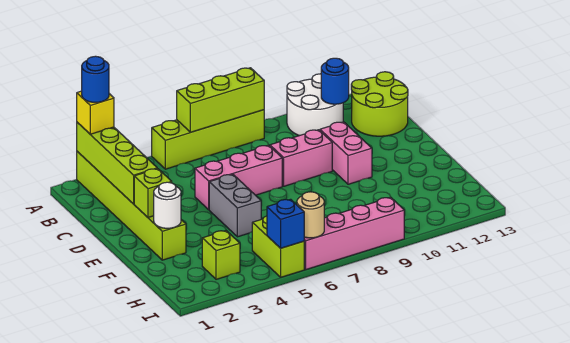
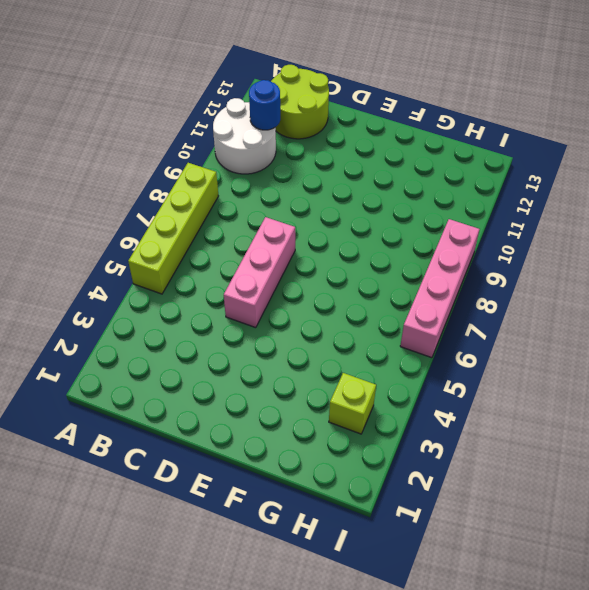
none -> lime brick A2:F2 level 1
none -> pink brick D8:D9 level 1
none -> pink brick D10:E10 level 1

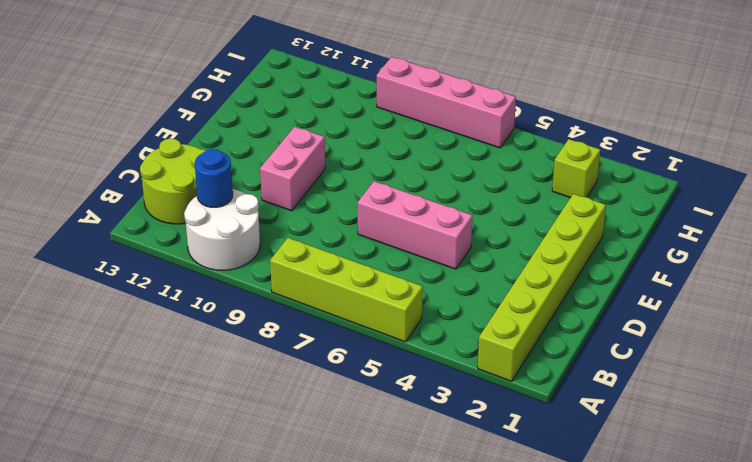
none -> pink brick D8:D9 level 1
none -> grey brick E5:F5 level 1
none -> lime brick H5:I5 level 1

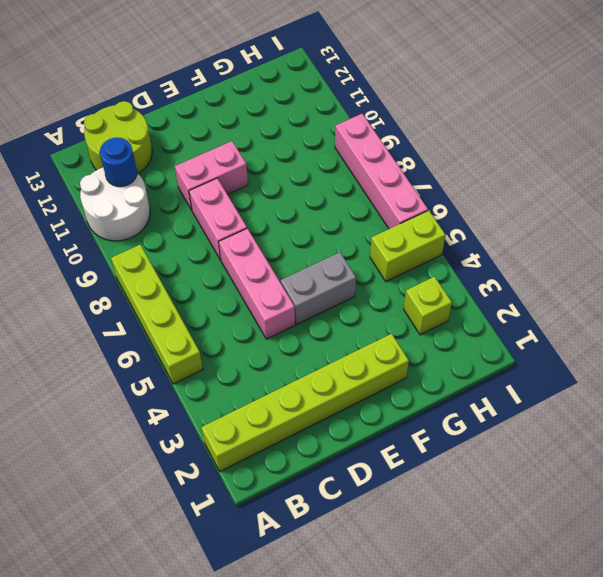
none -> lime brick A2:D2 level 2
none -> lime brick A6:A8 level 2
none -> lime brick E2 level 2

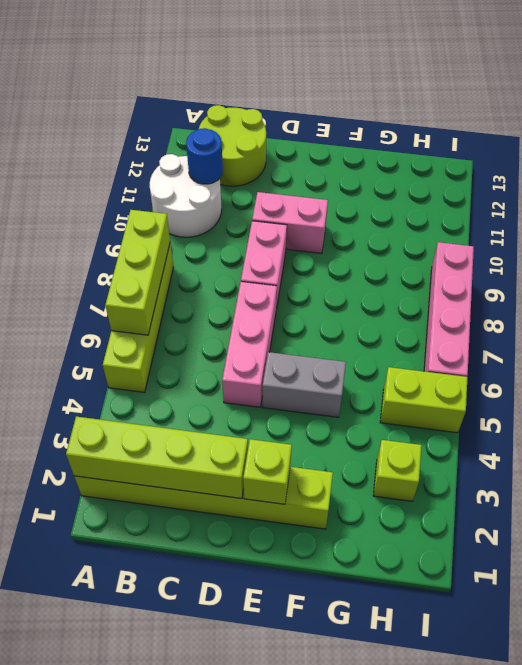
none -> white round brick F2 level 2
none -> blue brick I5 level 2
none -> tan round brick I6 level 2

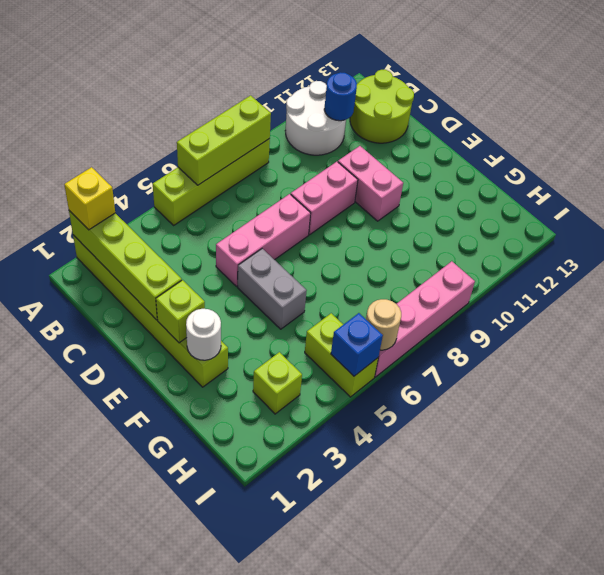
none -> blue round brick A2 level 4

